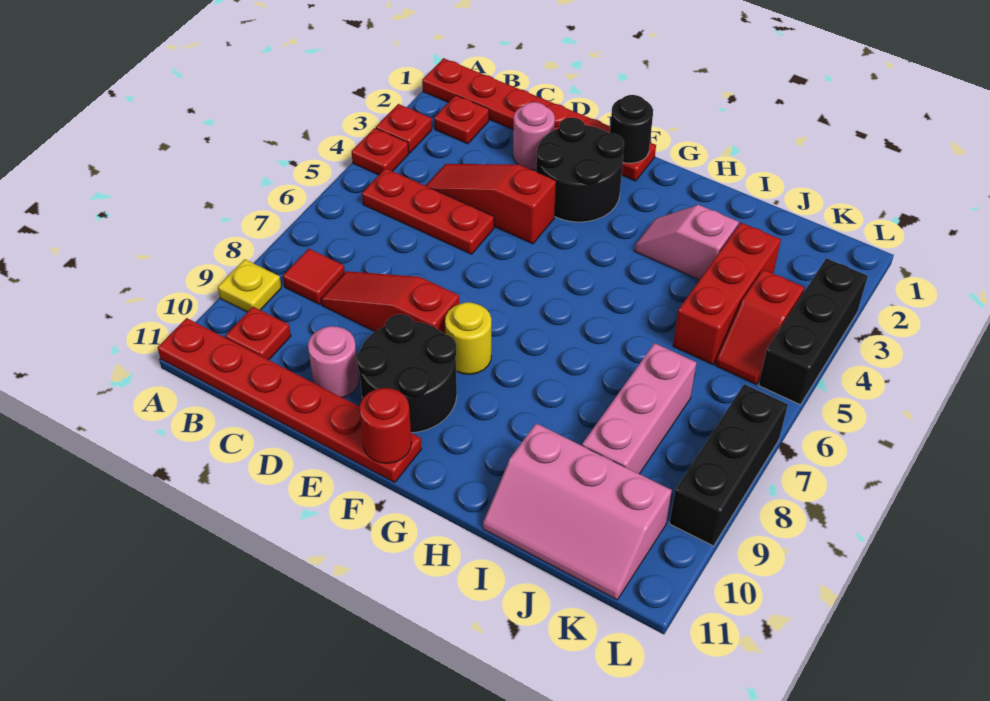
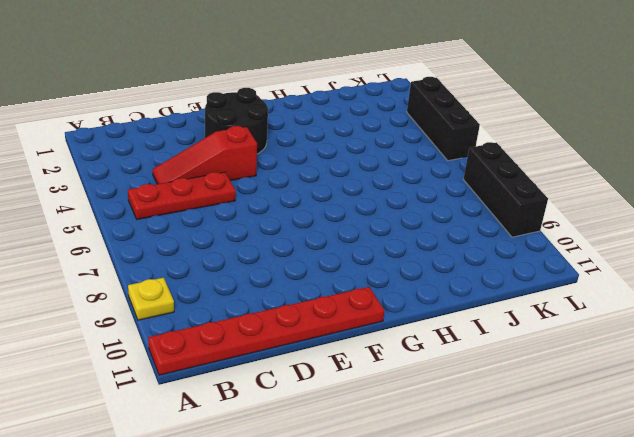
none -> red plate A1:F1 level 1
none -> red plate A3 level 1
none -> red plate A4 level 1

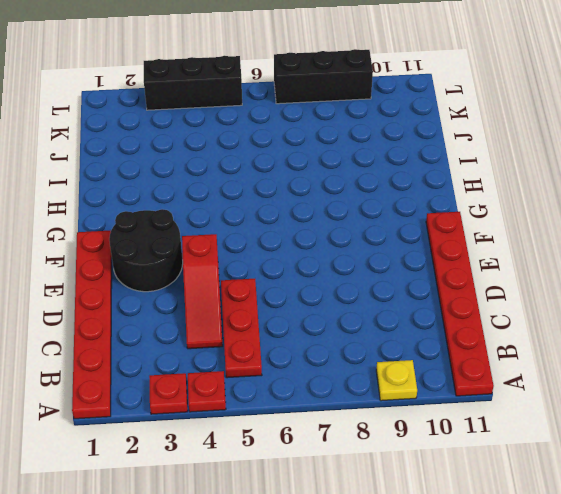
none -> red plate B2 level 1
none -> red tile B8 level 1
none -> red plate B10 level 1

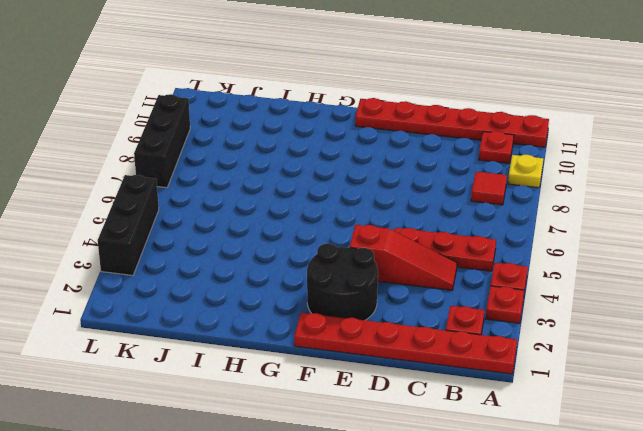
none -> red slope C8:E8 level 1 top E
none -> pink round brick D2 level 1
none -> pink round brick D10 level 1

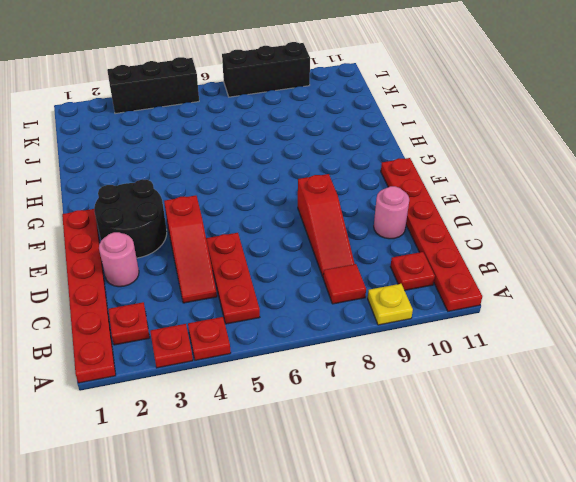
none -> black round brick E9:F10 level 1
none -> yellow round brick F8 level 1
none -> pink slope H3:I3 level 1 top I

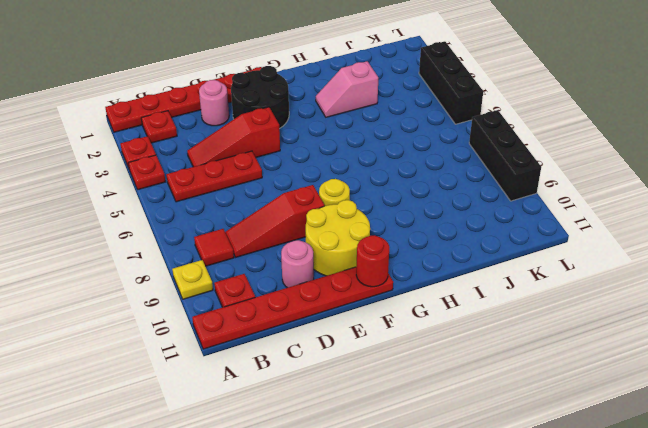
yellow round brick E9:F10 level 1 -> black round brick E9:F10 level 1
none -> pink slope I10:K11 level 1 top 10
none -> red brick J3:J5 level 1
none -> pink brick J7:J9 level 1

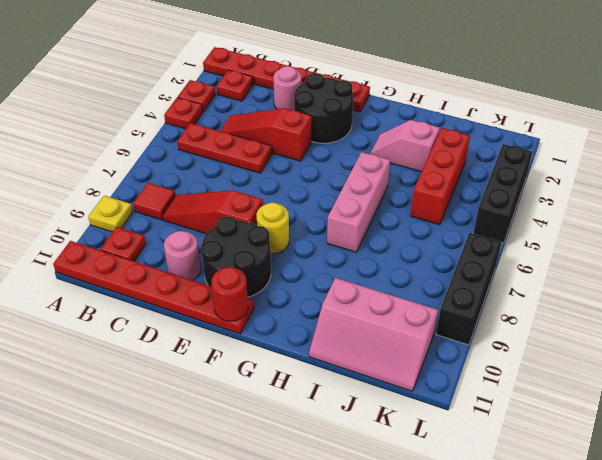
pink brick H5:H7 level 1 -> pink brick J7:J9 level 1
none -> red slope K4:K5 level 1 top 4
none -> black round brick F1 level 2

